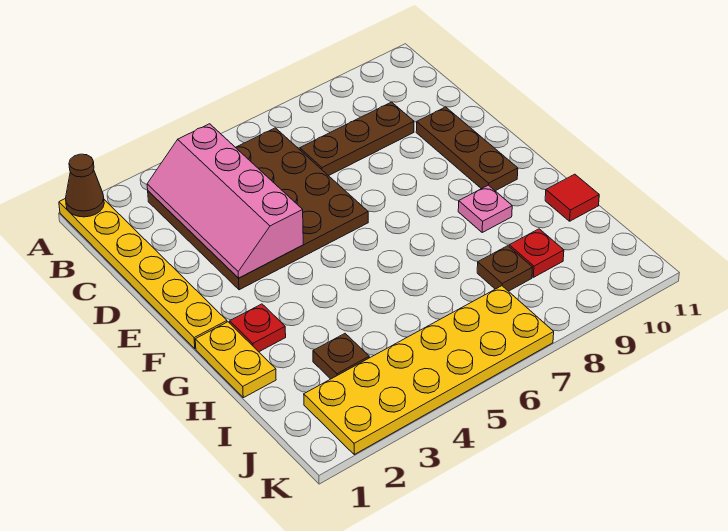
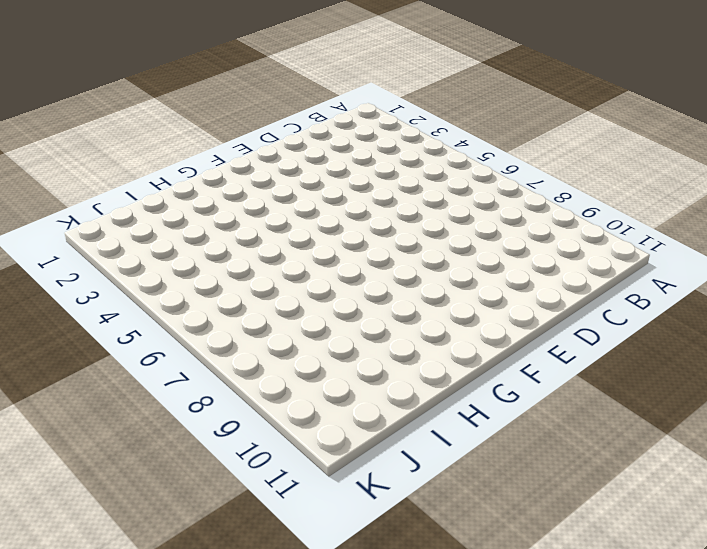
none -> yellow plate A1:F1 level 1
none -> brown plate B3:E6 level 1
none -> brown plate C7:C9 level 1

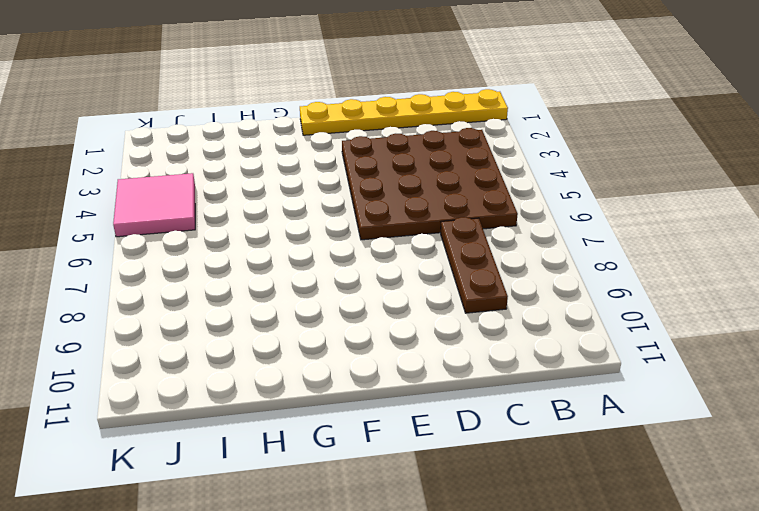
pink tile J4:K5 level 1 -> yellow plate J2:K7 level 1
none -> brown plate D10:F10 level 1
none -> yellow plate G1:H1 level 1
none -> red plate G2 level 1

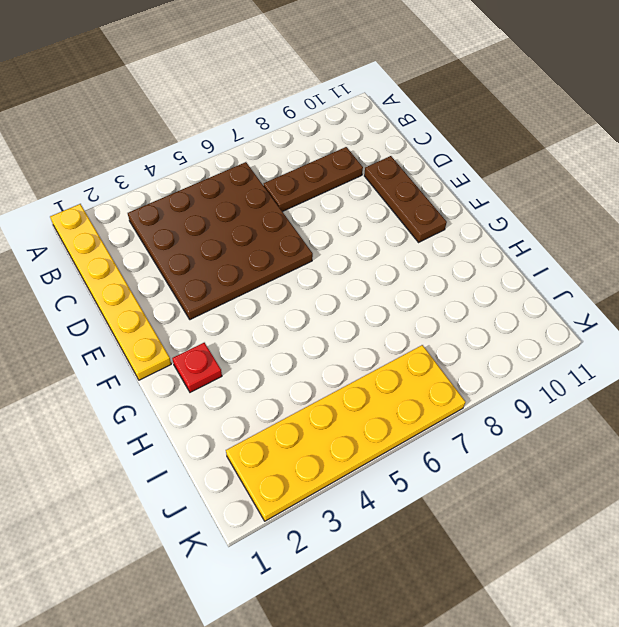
none -> yellow plate G1:H1 level 1
none -> pink plate G9 level 1
none -> red tile H11 level 1

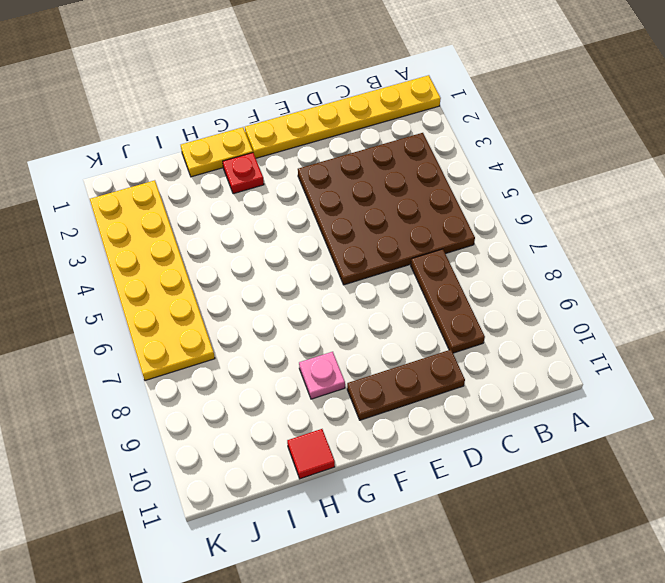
none -> brown plate I3 level 1
none -> brown plate I8 level 1
none -> red plate I9 level 1

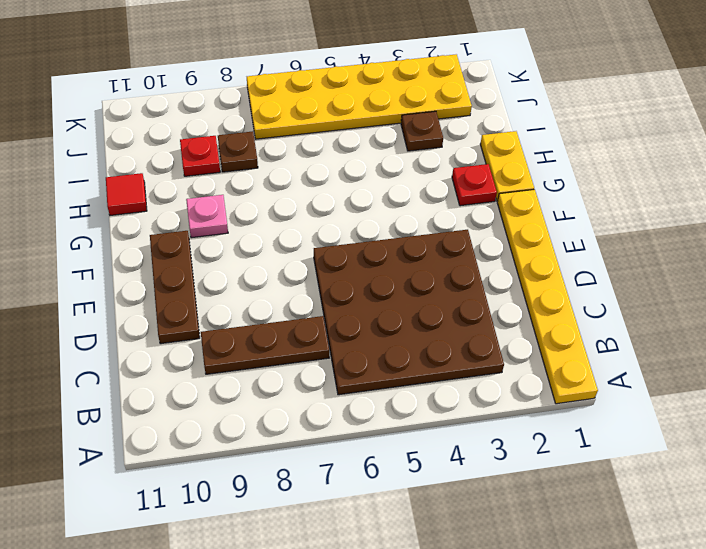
none -> brown cone A1 level 2
none -> pink slope B3:E4 level 2 top 4

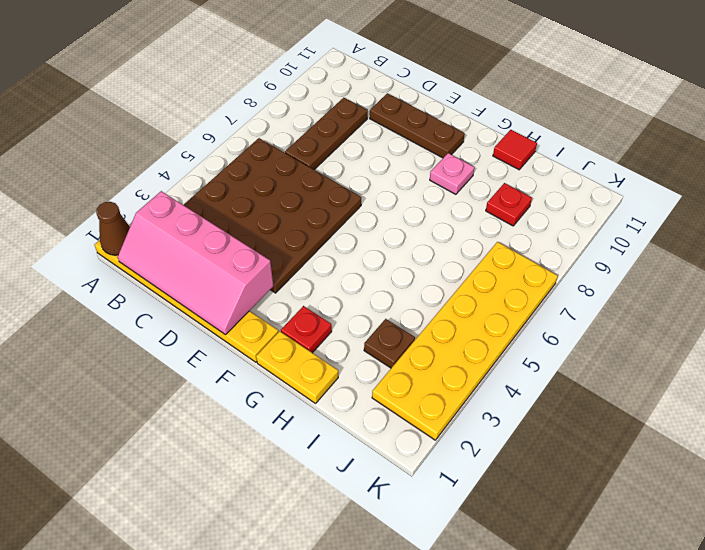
pink slope B1:E2 level 2 top 2 -> pink slope B3:E4 level 2 top 4
none -> brown plate I8 level 1

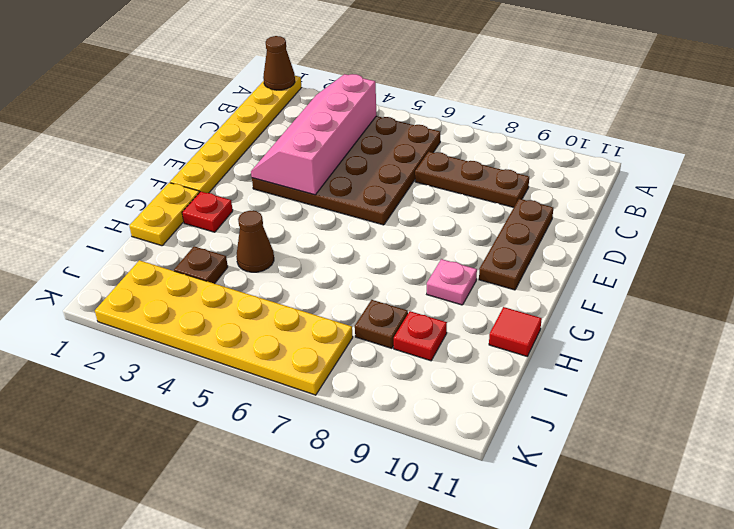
brown cone H4 level 1 -> none

